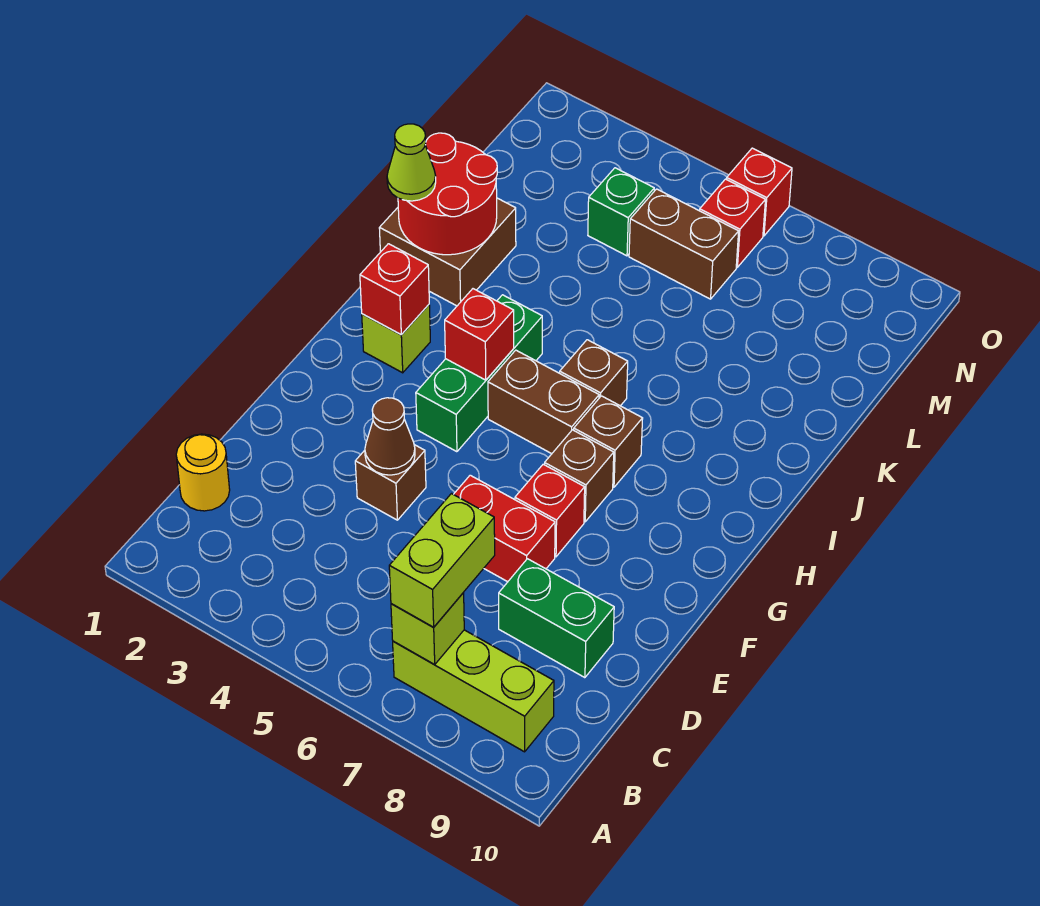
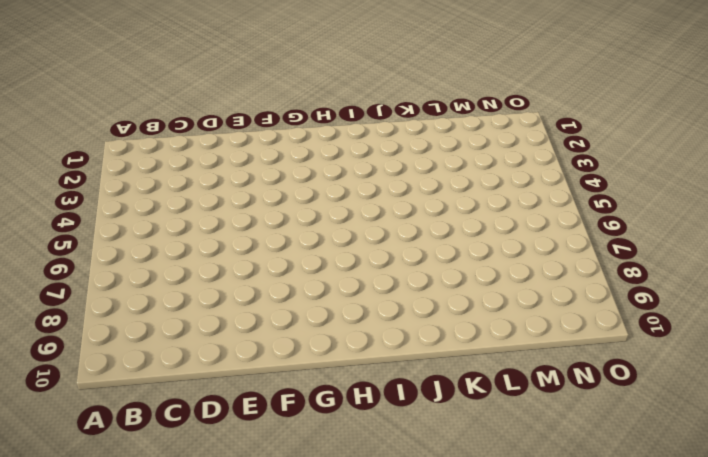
none -> lime brick B7:B9 level 1
none -> yellow round brick C1 level 1
none -> green brick D8:D9 level 1

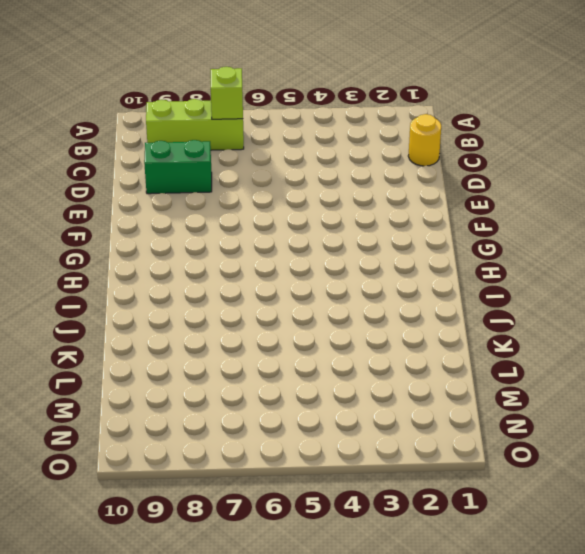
none -> brown brick E4 level 1
none -> red brick E6:E7 level 1
none -> red brick F7 level 1

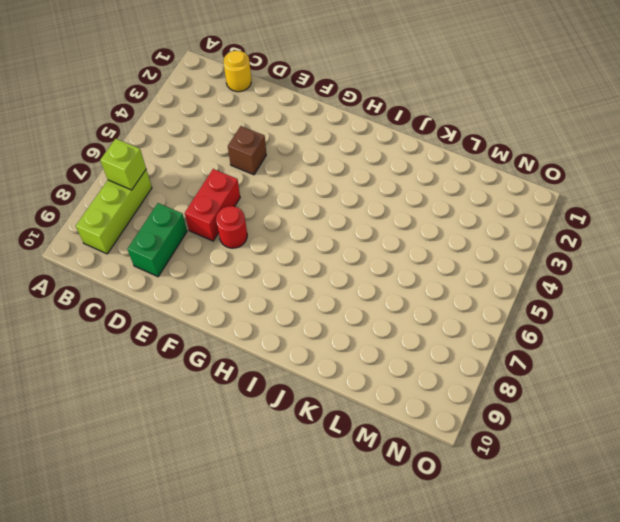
red round brick F7 level 1 -> red brick F7 level 1
none -> green brick G4:I4 level 1
none -> brown brick G7 level 1
none -> lime brick H2 level 1

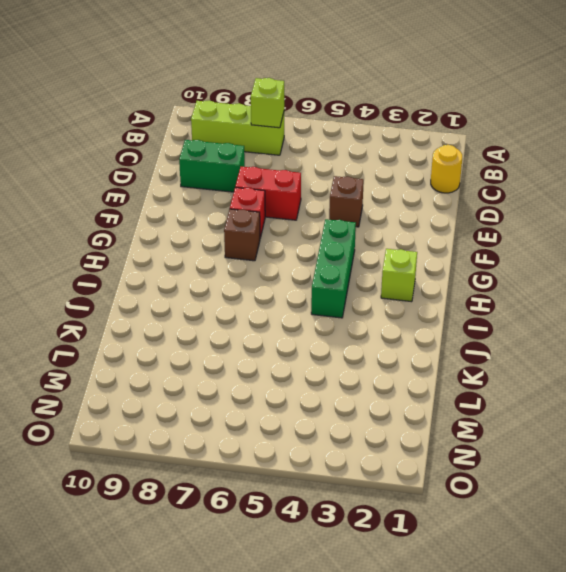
none -> brown brick H5:H6 level 1
none -> brown brick H7 level 1
none -> brown brick I6 level 1

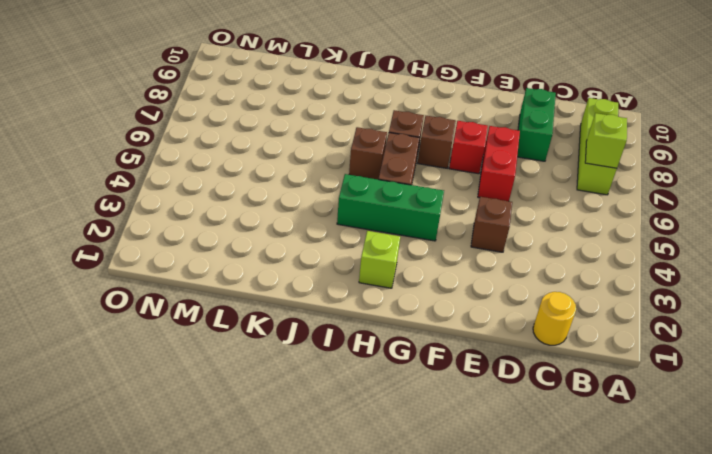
none -> brown brick J1:K2 level 1
none -> green brick M4 level 1
none -> brown brick M5:M6 level 1

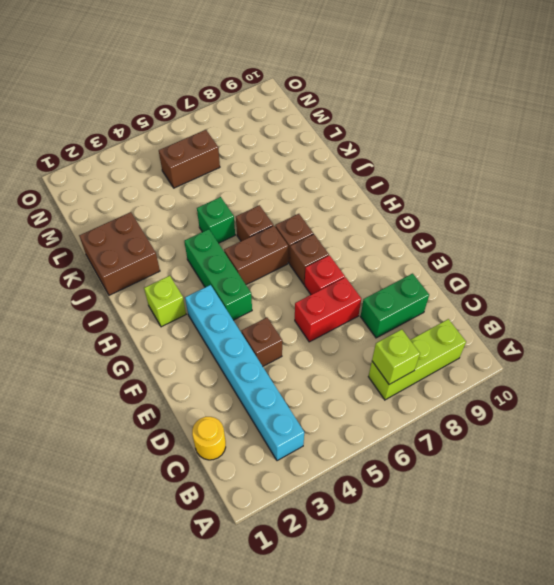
cyan brick B3:G3 level 1 -> none
green brick J5 level 1 -> green brick M4 level 1
none -> red brick N6 level 1
none -> red brick O6 level 1
none -> brown cone E4 level 2

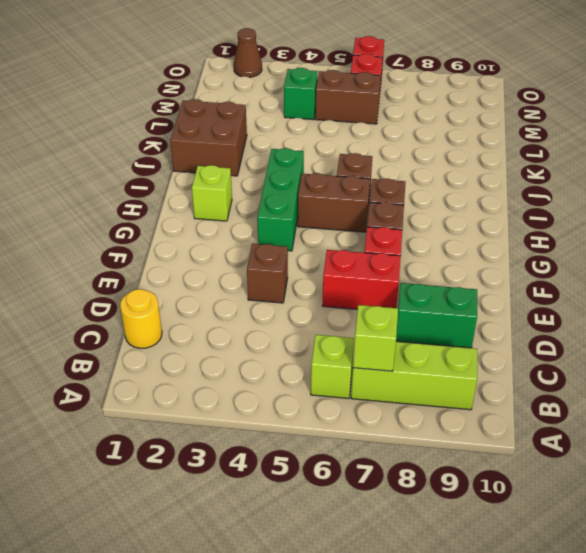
lime brick B6 level 1 -> none
brown cone O2 level 1 -> brown cone E4 level 2
none -> red brick H2 level 2
none -> red brick H4 level 2
none -> red round brick J1:K2 level 2

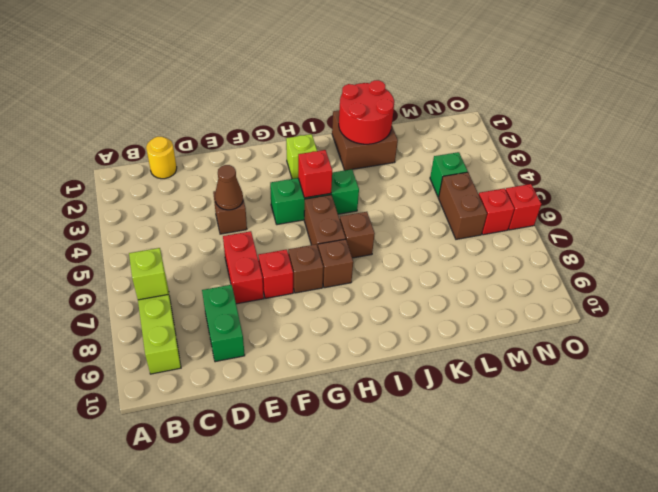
none -> red brick H2 level 2
none -> lime brick B7:C7 level 3
none -> lime cone J1 level 3

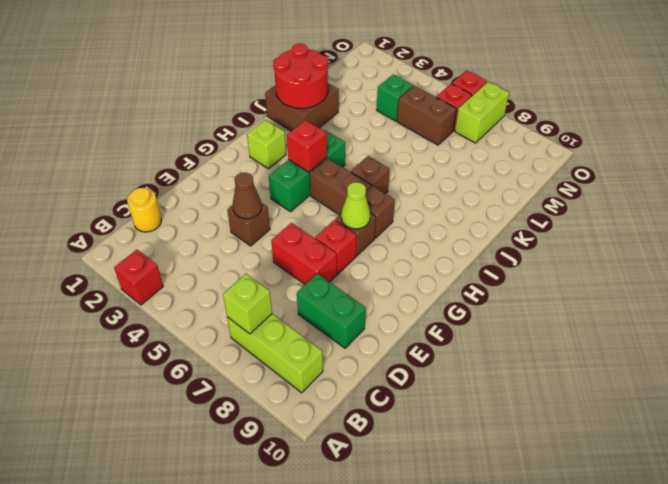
red brick A3 level 1 -> red brick H2 level 2
lime cone G7 level 2 -> lime cone J1 level 3
lime brick N7:O7 level 1 -> lime brick B7:C7 level 3

